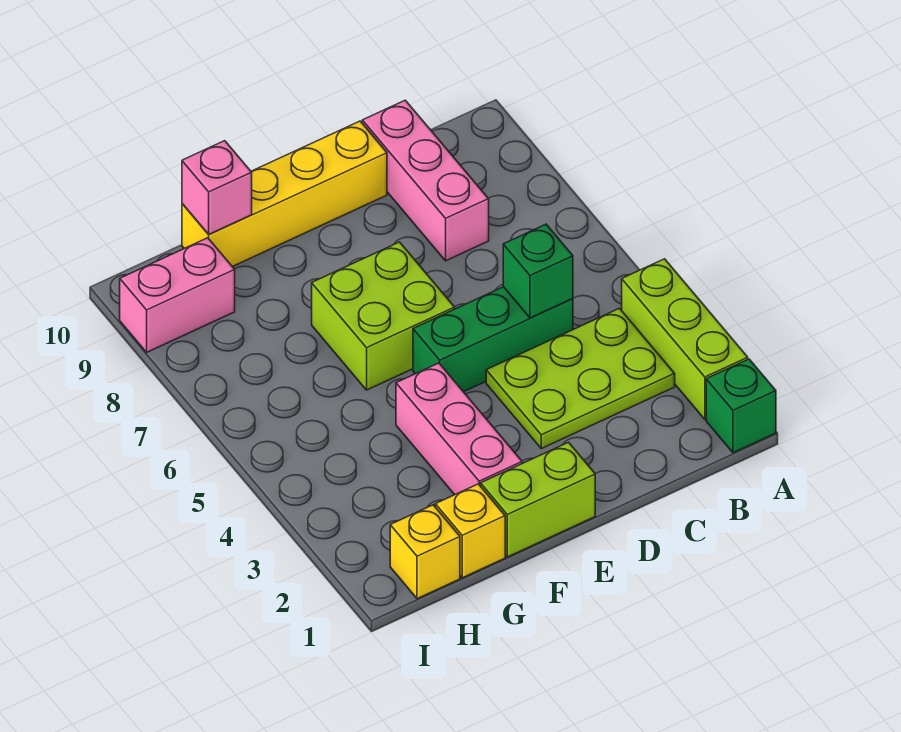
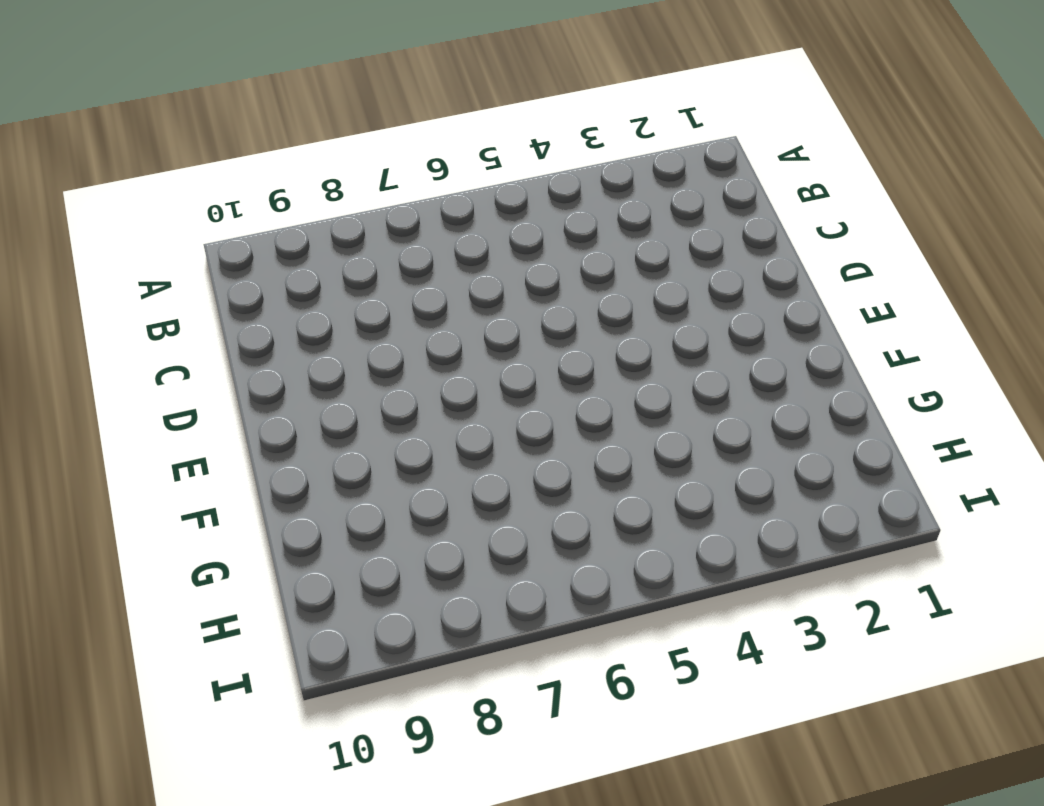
none -> green brick A1 level 1
none -> lime brick A2:A4 level 1
none -> lime plate B3:D4 level 1

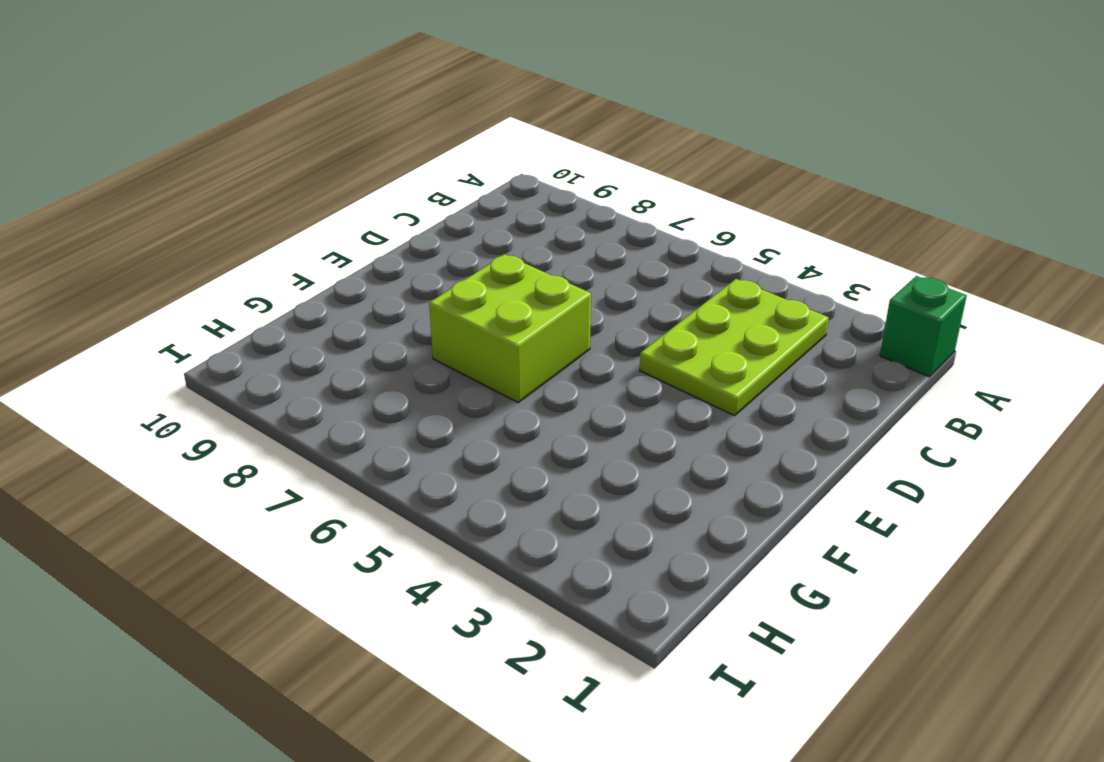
none -> lime brick A2:A4 level 1
none -> green brick C5:E5 level 1
none -> pink brick C8:C10 level 1

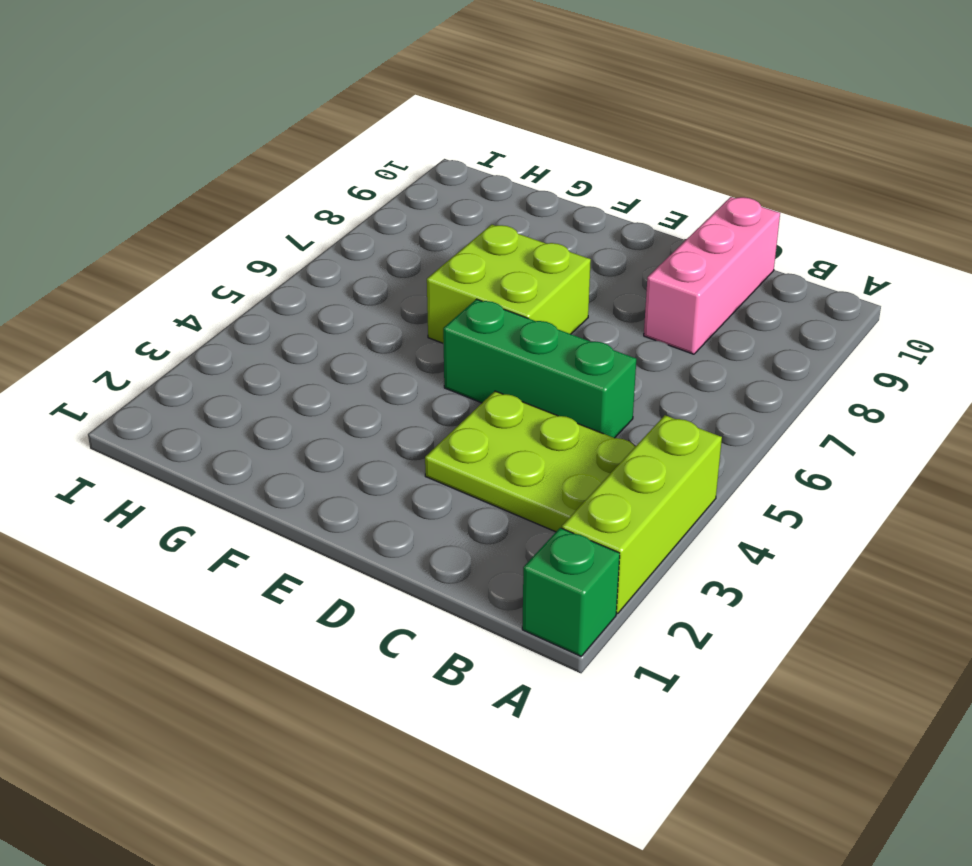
none -> yellow brick D10:G10 level 1
none -> lime brick E1:F1 level 1
none -> pink brick F2:F4 level 1

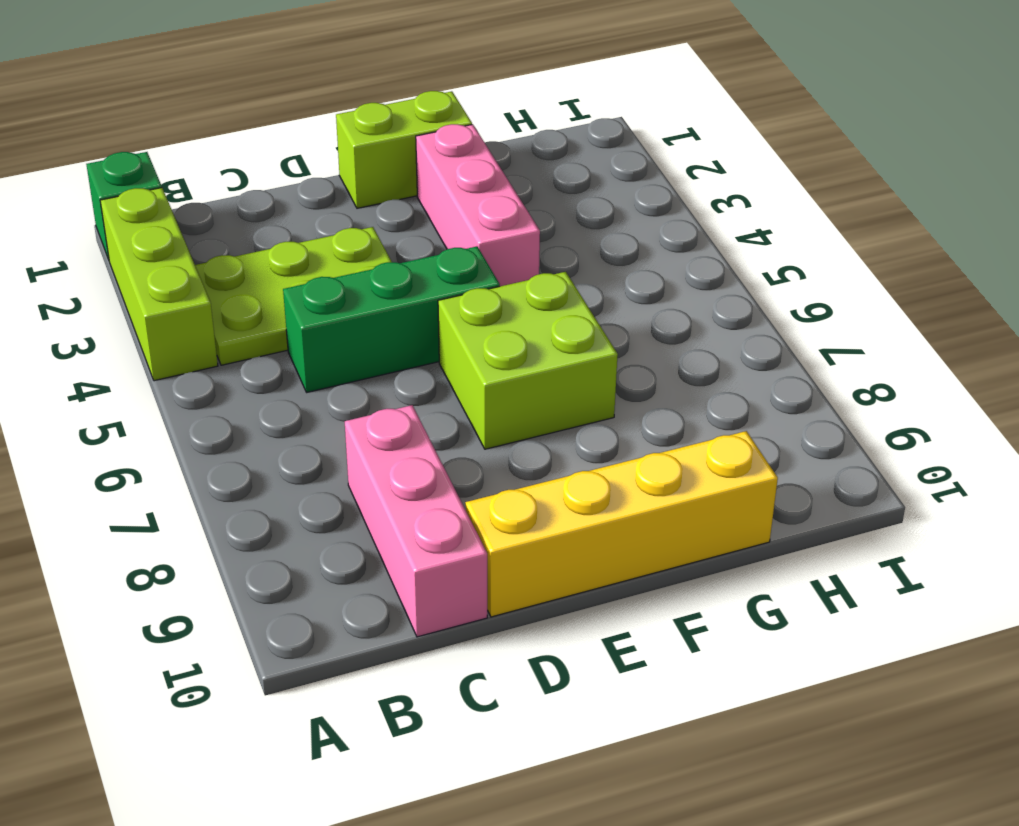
none -> yellow brick G1 level 1
none -> yellow brick H1 level 1
none -> pink brick H9:I9 level 1

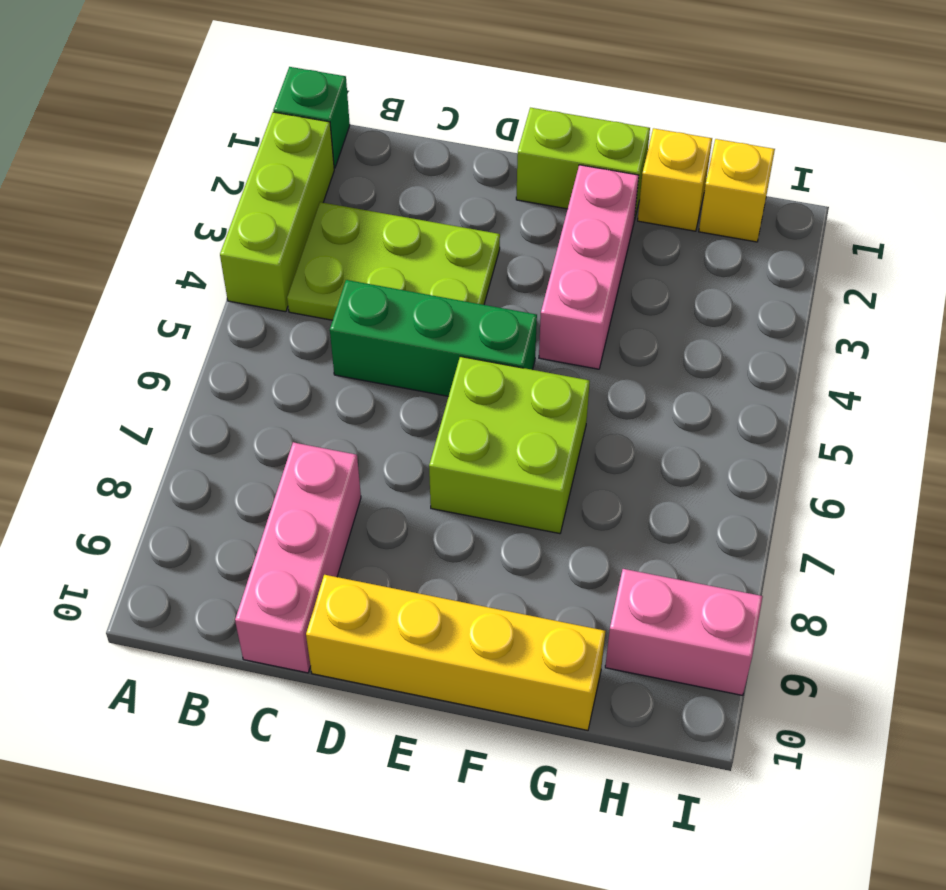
none -> green brick C5 level 2
none -> pink brick G10 level 2

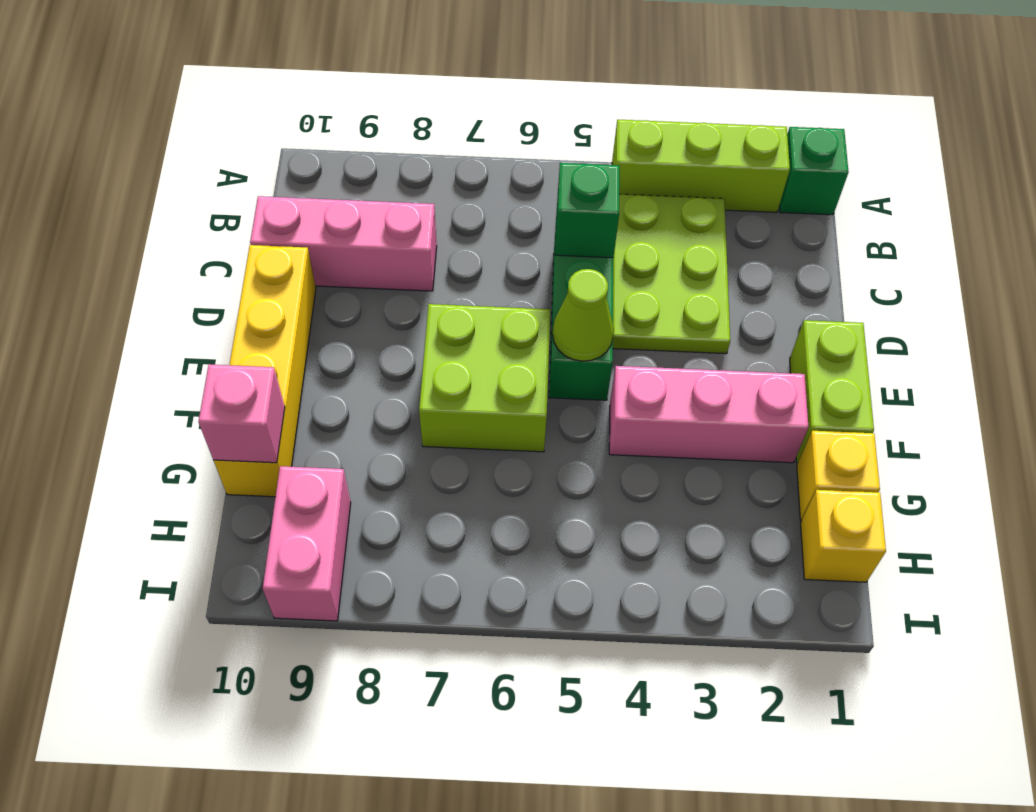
lime cone E5 level 2 -> none

